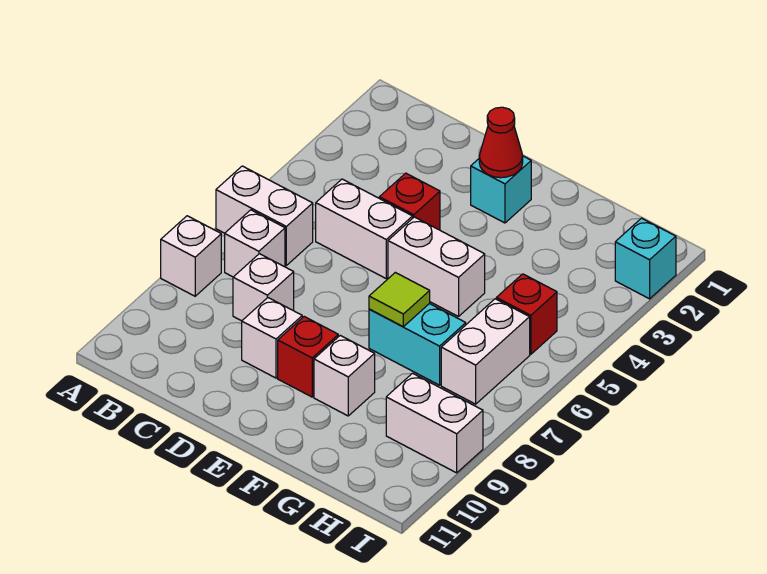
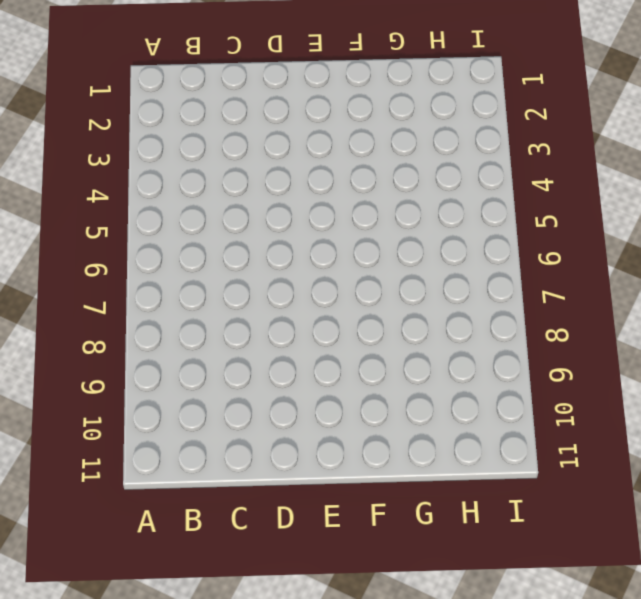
none -> white brick A6:B6 level 1
none -> white brick A8 level 1
none -> white brick B7 level 1

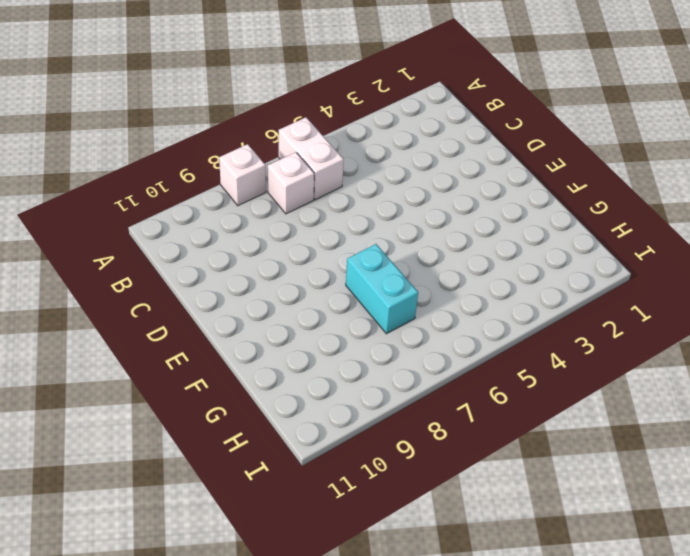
none -> white brick C5:D5 level 1
none -> white brick C8 level 1
none -> red brick D4 level 1

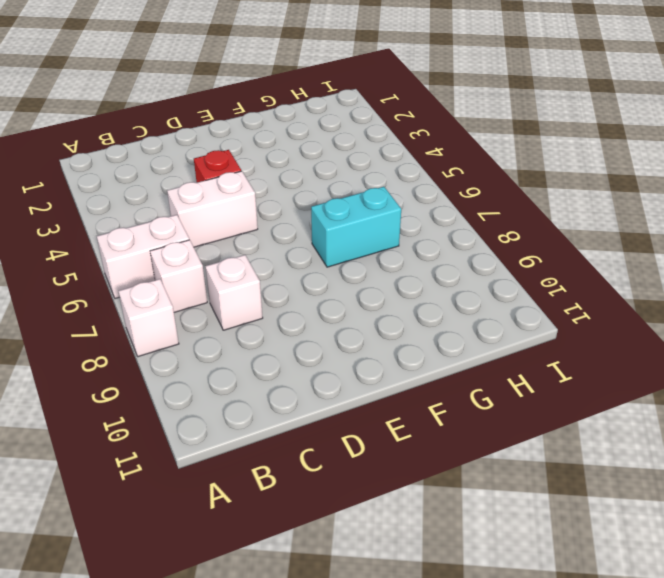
none -> white brick D9 level 1
none -> cyan brick E2 level 1
none -> white brick E5:F5 level 1

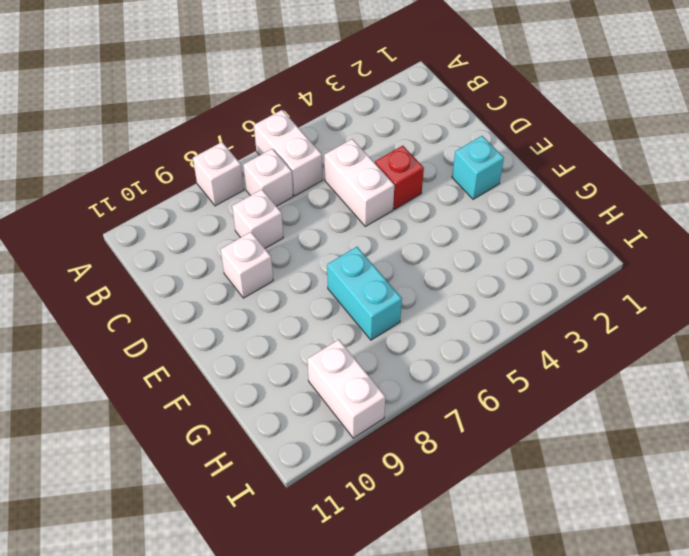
none -> white brick E5:F5 level 1
none -> red brick E9 level 1
none -> white brick F9 level 1

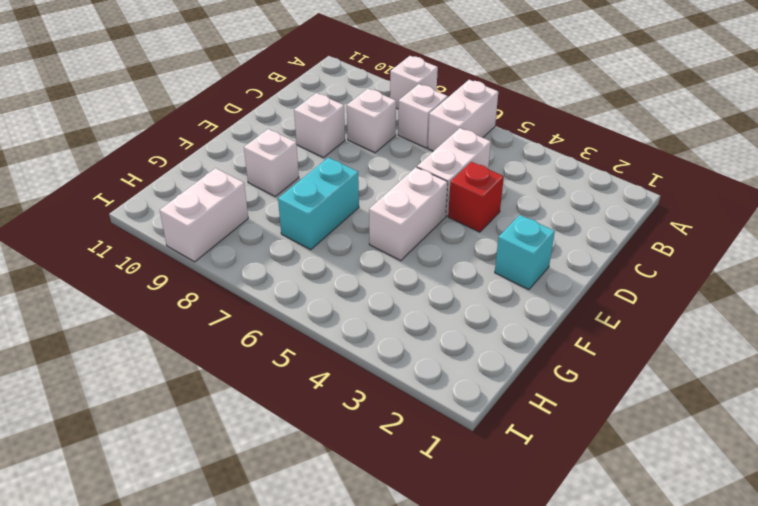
none -> red brick E9 level 1
none -> red brick H5 level 1
none -> white brick H6:H7 level 1

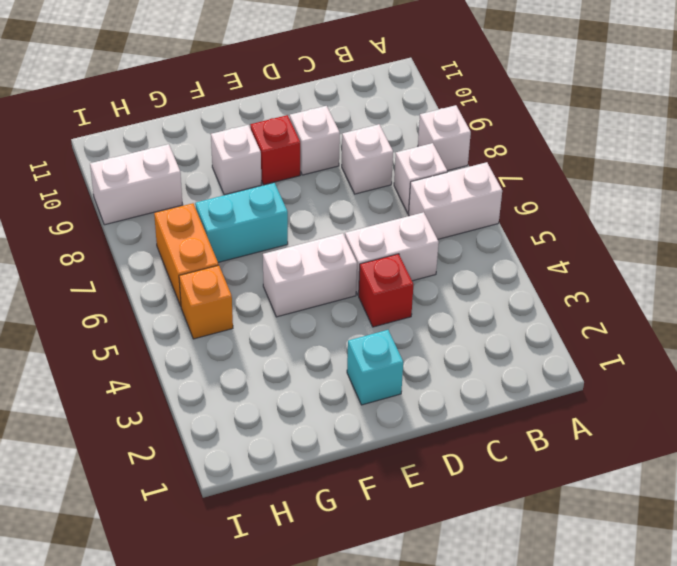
orange brick H5 level 1 -> red brick H5 level 1
orange brick H6:H7 level 1 -> white brick H6:H7 level 1
none -> cyan brick I2 level 1
none -> red cone E2 level 2
none -> lime tile F7 level 2

